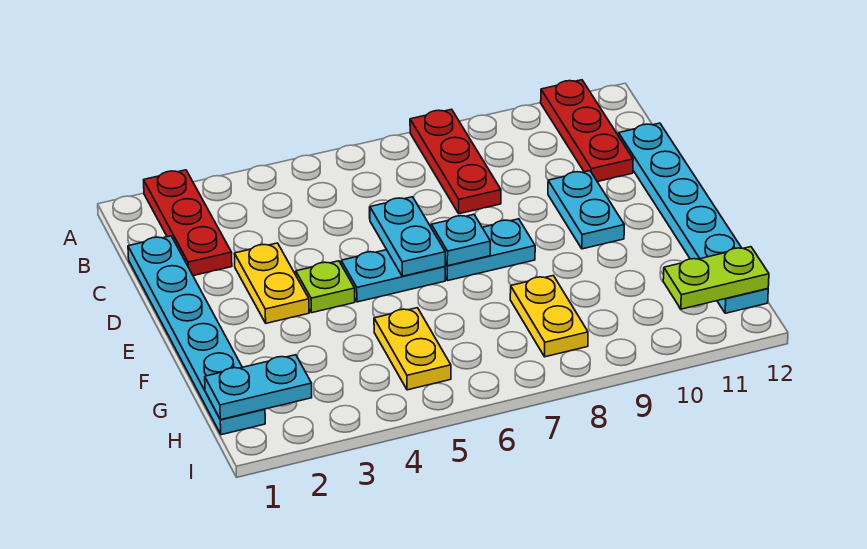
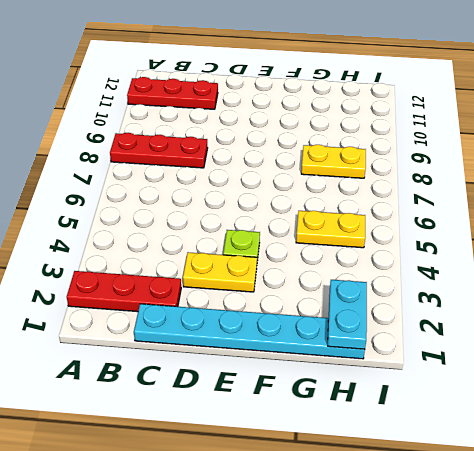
none -> cyan plate C12:H12 level 1
none -> cyan plate D10:E10 level 1
none -> cyan plate E5:E6 level 1

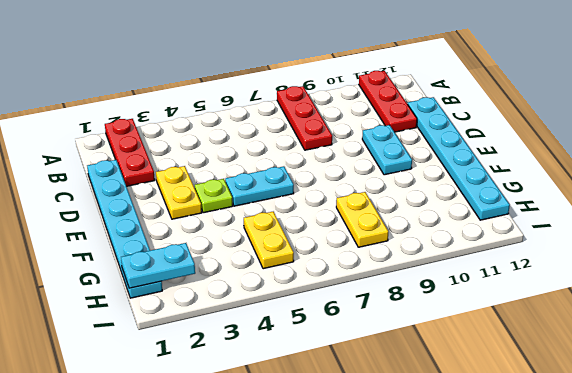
none -> cyan plate E7:E8 level 1
none -> cyan plate D6:E6 level 2
none -> cyan plate E7 level 2

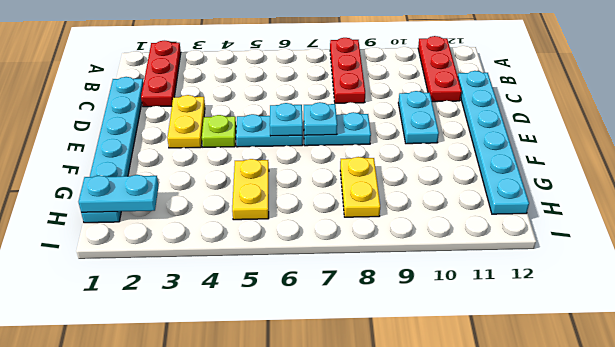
cyan plate E6 level 2 -> cyan plate D6:E6 level 2
none -> lime plate H11:H12 level 2

